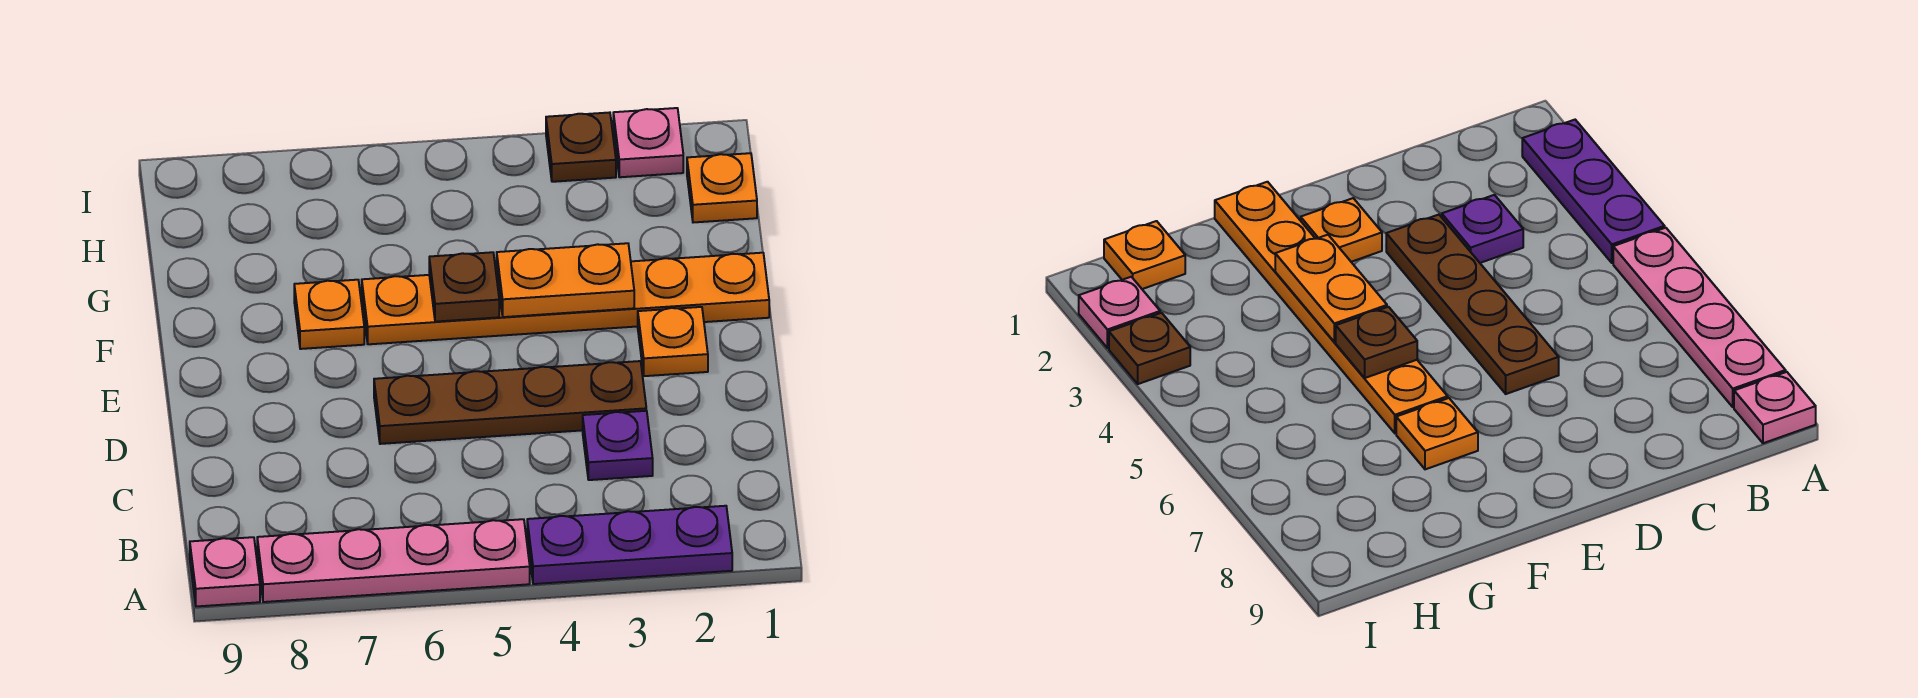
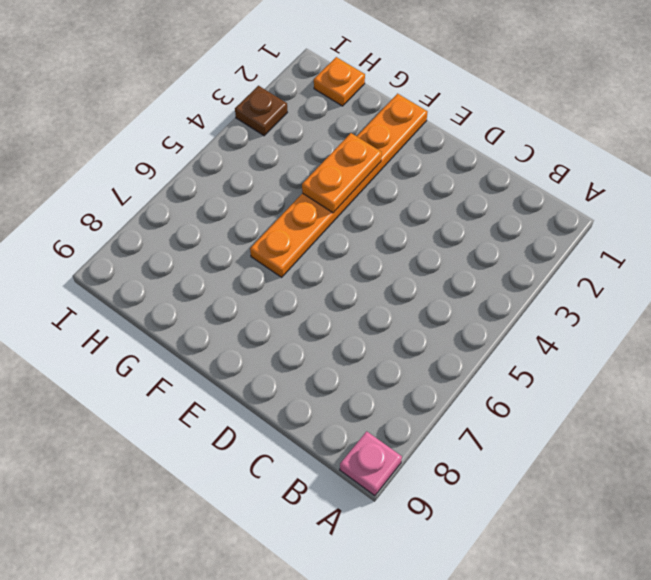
none -> purple plate A2:A4 level 1
none -> pink plate A5:A8 level 1
none -> purple plate C3 level 1

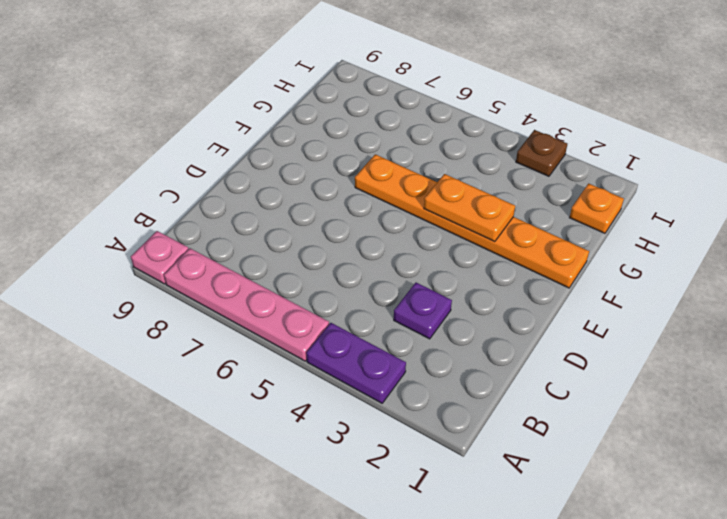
purple plate A3:A4 level 1 -> purple plate A2:A4 level 1
none -> brown plate D3:D6 level 1
none -> orange plate E2 level 1
none -> orange plate F7 level 1

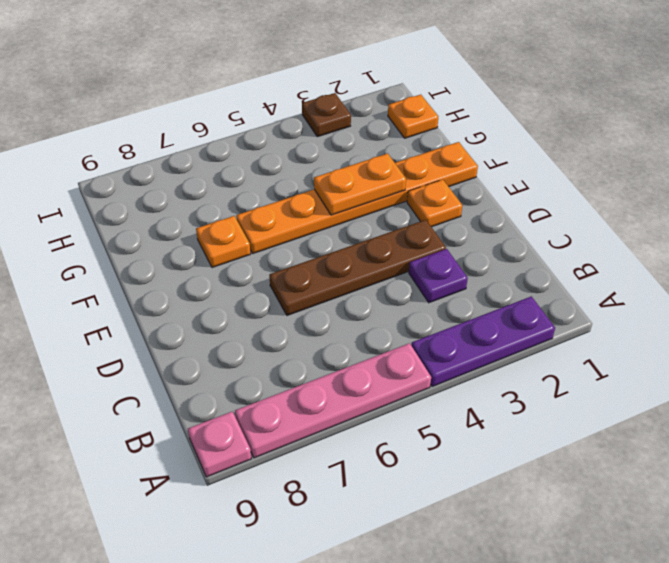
none -> pink plate I2 level 1
none -> brown plate F5 level 2

